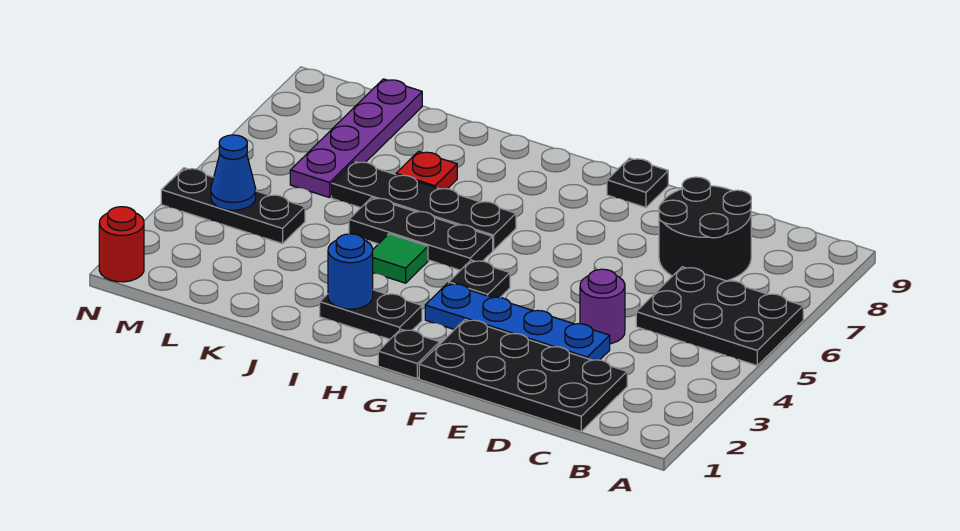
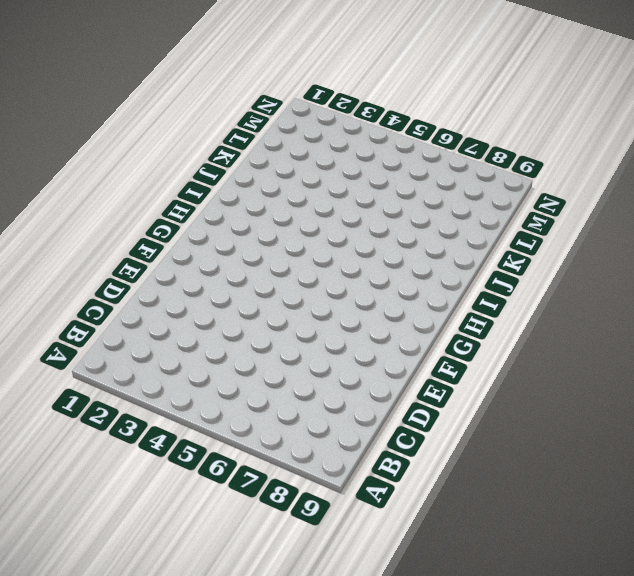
none -> black plate A5:C6 level 1
none -> black plate C1:F2 level 1
none -> black round brick C7:D8 level 1

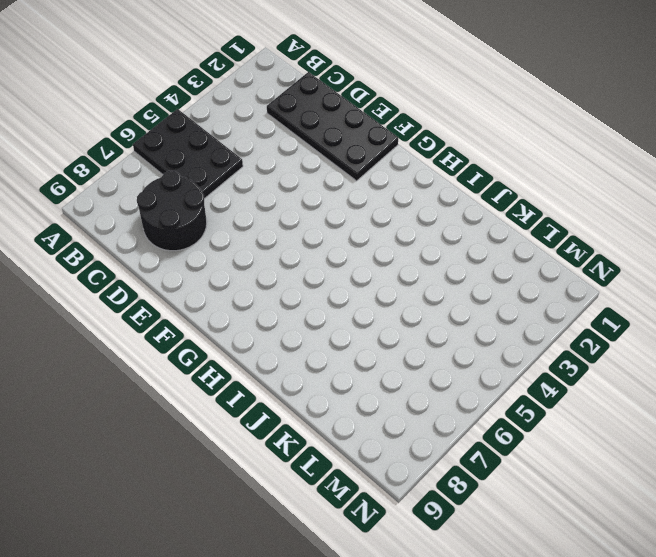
none -> blue plate D3:G3 level 1
none -> purple round brick D4 level 1
none -> black plate F9 level 1

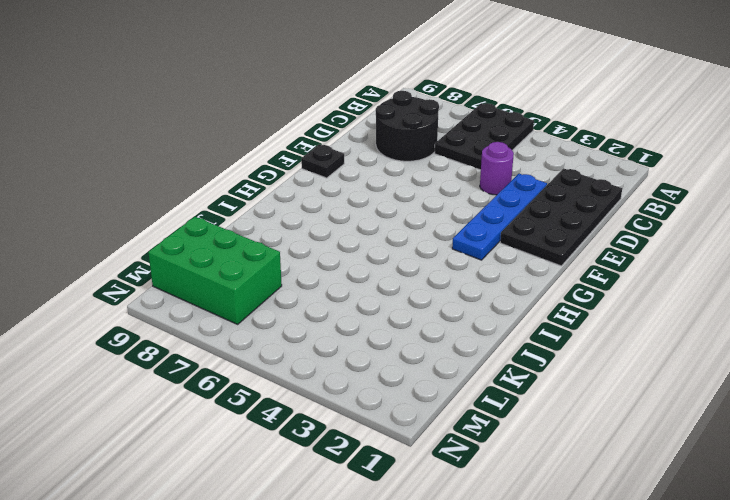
green brick L7:M9 level 1 -> purple plate L6:L9 level 1
none -> black plate G1 level 1
none -> black plate G4 level 1
none -> black plate H2:I2 level 1

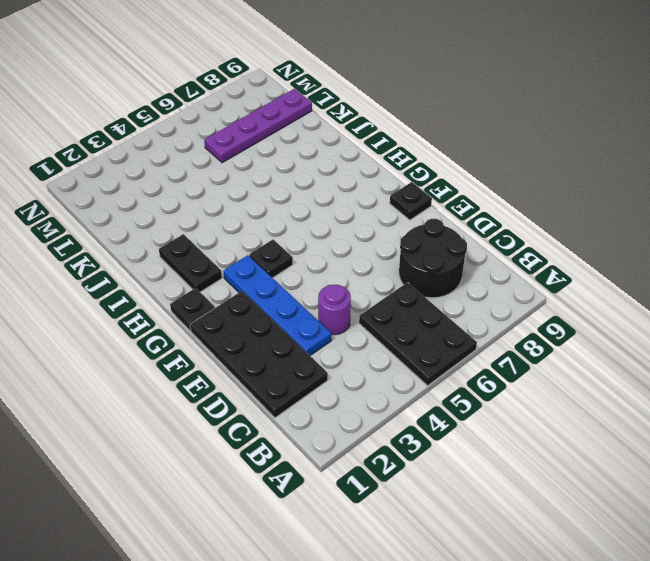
none -> black plate H5:J5 level 1
none -> black plate H6:K6 level 1
none -> green tile I4 level 1

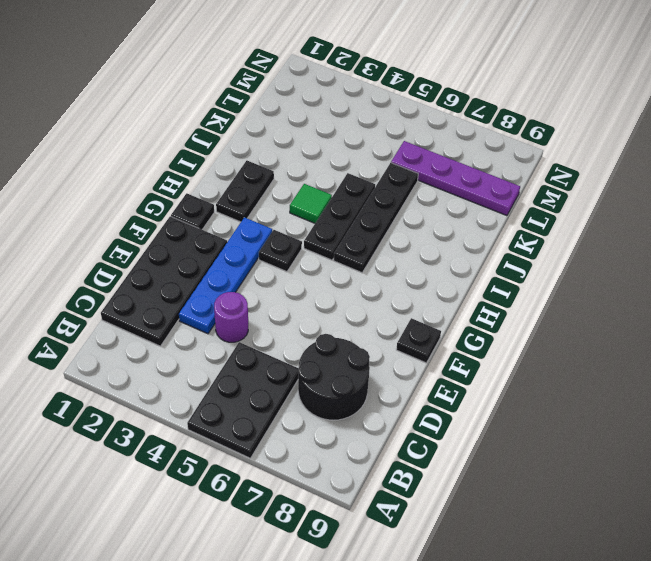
none -> red plate J7 level 1
none -> black plate L4:N4 level 1
none -> red round brick N1 level 1

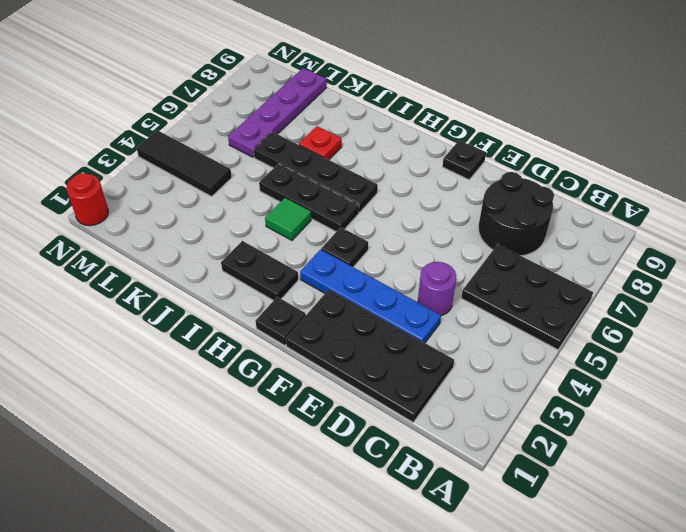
black tile L4:N4 level 1 -> black plate L4:N4 level 1
none -> blue round brick I2 level 2
none -> blue cone M4 level 2

